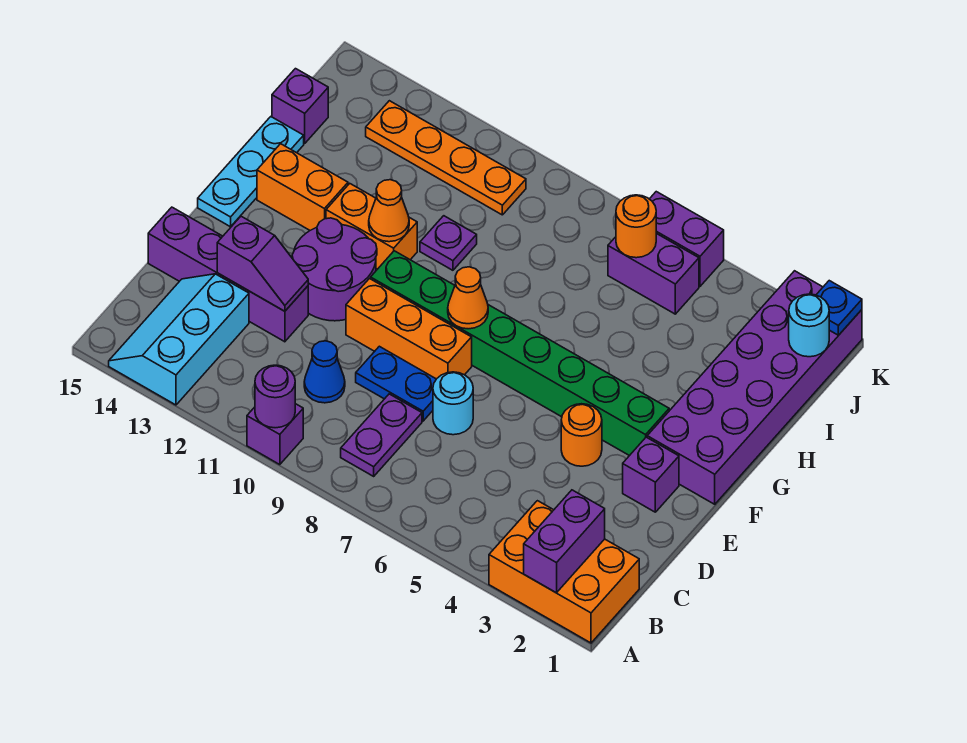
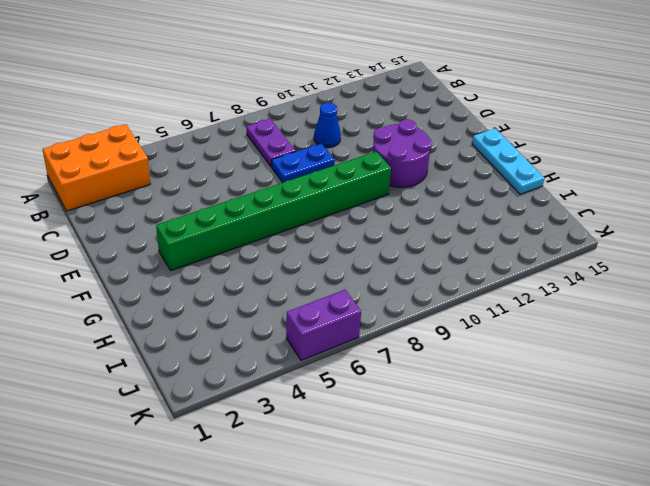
none -> purple brick A10 level 1
none -> cyan slope A13:C14 level 1 top 13
none -> cyan round brick D7 level 1
none -> purple brick D12:D15 level 1

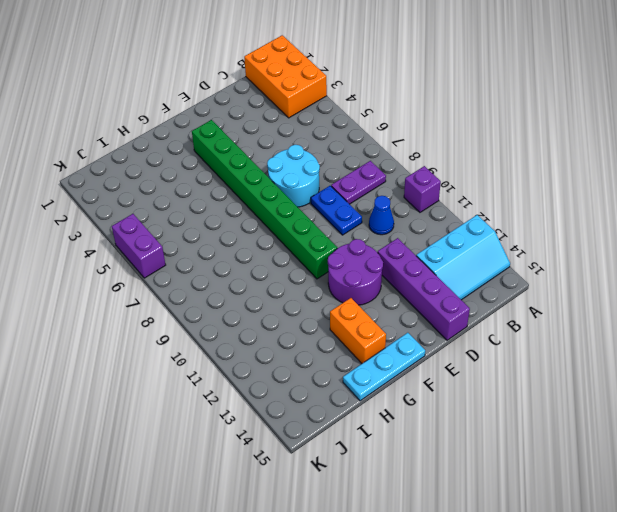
cyan round brick D6:E7 level 1 -> cyan round brick D7 level 1
none -> purple brick E2 level 1
none -> orange round brick E4 level 1
none -> orange brick E8:E10 level 1
none -> purple brick F1:K2 level 1

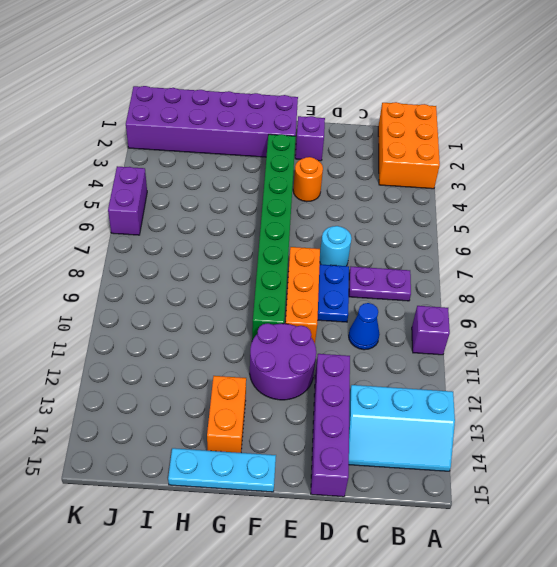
none -> orange brick G11:G12 level 1
none -> purple plate H10 level 1
none -> purple brick I15 level 1
none -> purple brick J5:J6 level 1

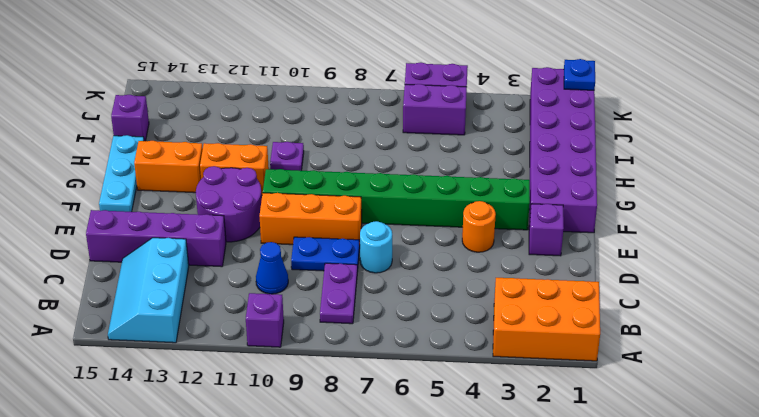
none -> orange plate J10:J13 level 1
none -> purple brick A2:B2 level 2
none -> purple round brick A10 level 2
none -> purple slope D12:D13 level 2 top 13

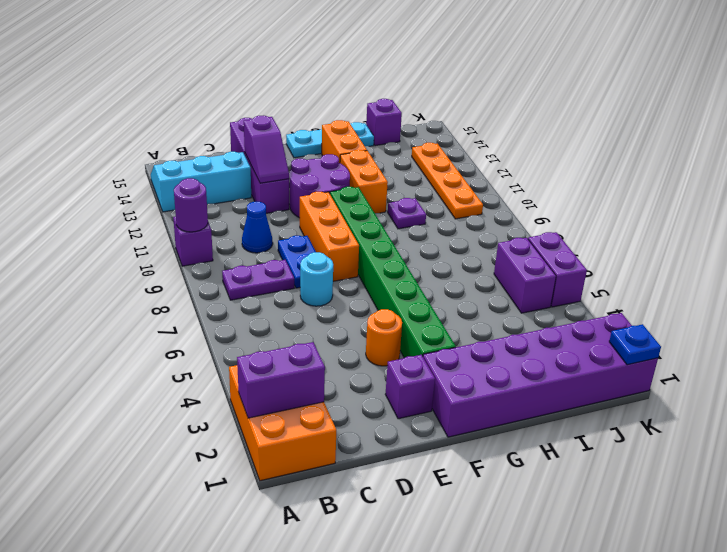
none -> orange cone F8 level 2
none -> orange cone G11 level 2
none -> cyan round brick J1 level 2
none -> orange round brick J6 level 2

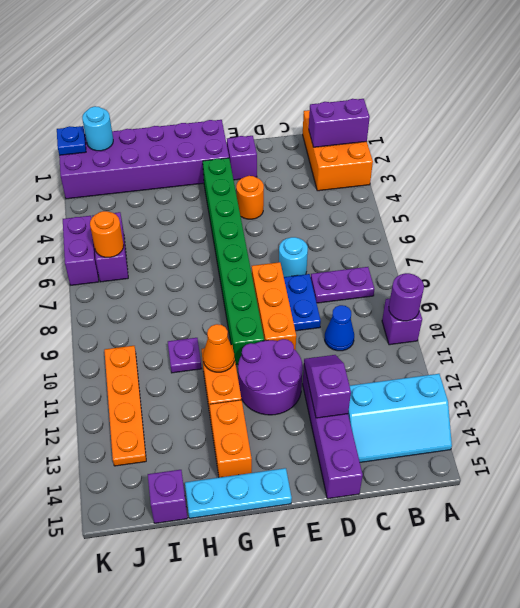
none -> orange cone F8 level 2

